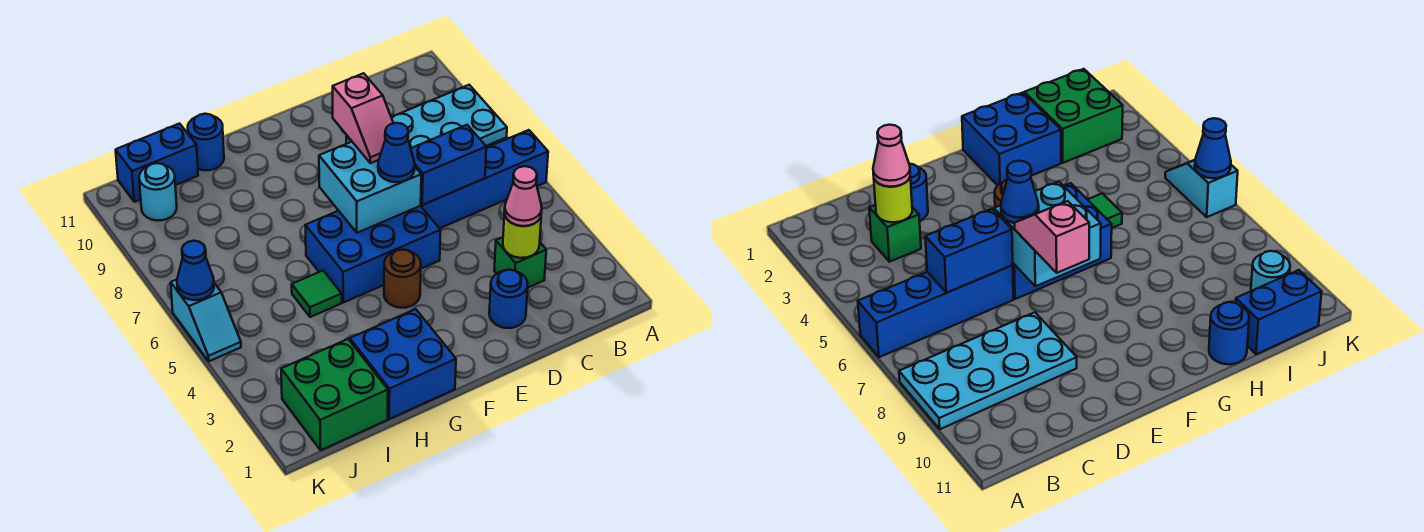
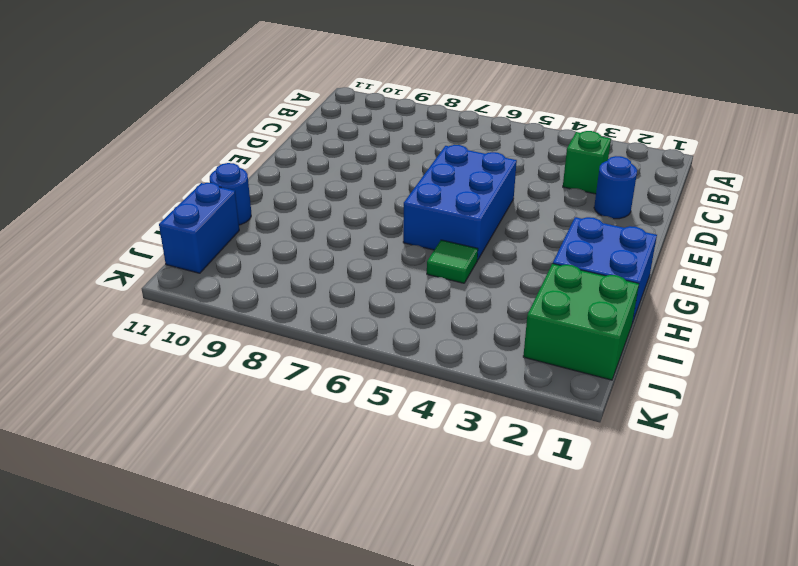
none -> blue brick A6:D6 level 1
none -> cyan plate A8:D9 level 1
none -> brown round brick F4 level 1

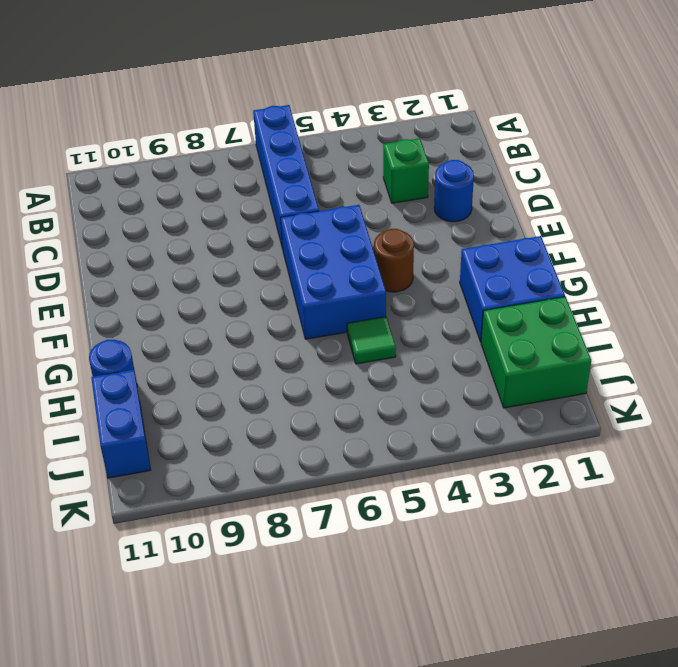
none -> cyan plate A8:D9 level 1
none -> cyan round brick J10 level 1
none -> cyan slope K5:K6 level 1 top 6

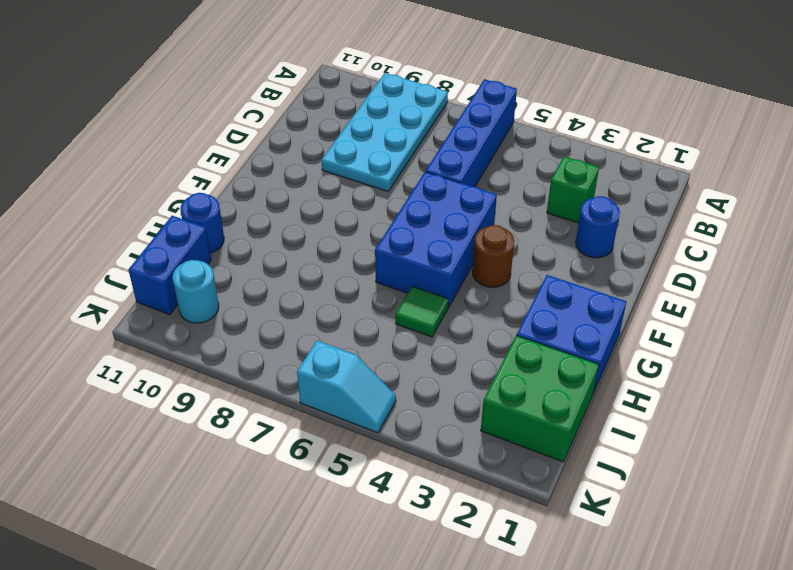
none -> lime round brick C3 level 2
none -> blue brick C6:D6 level 2
none -> cyan brick E6:F7 level 2

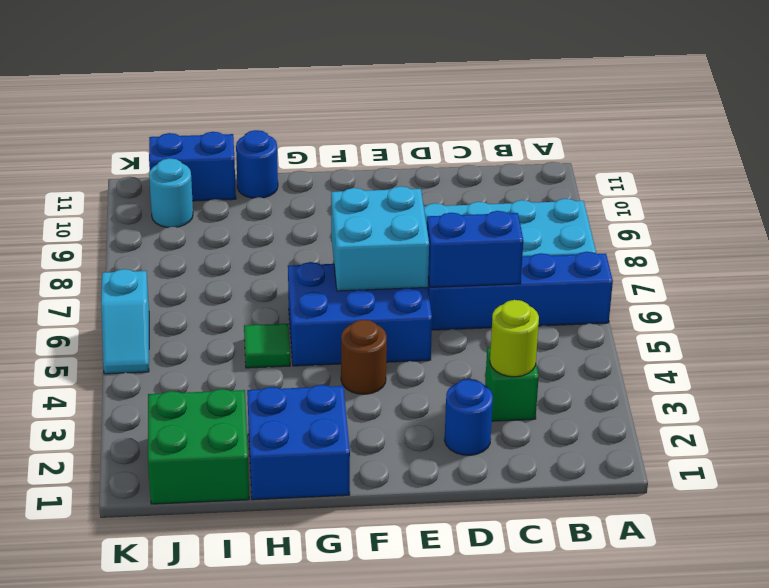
none -> blue cone K6 level 2
none -> pink cone C3 level 3
none -> blue cone E6 level 3

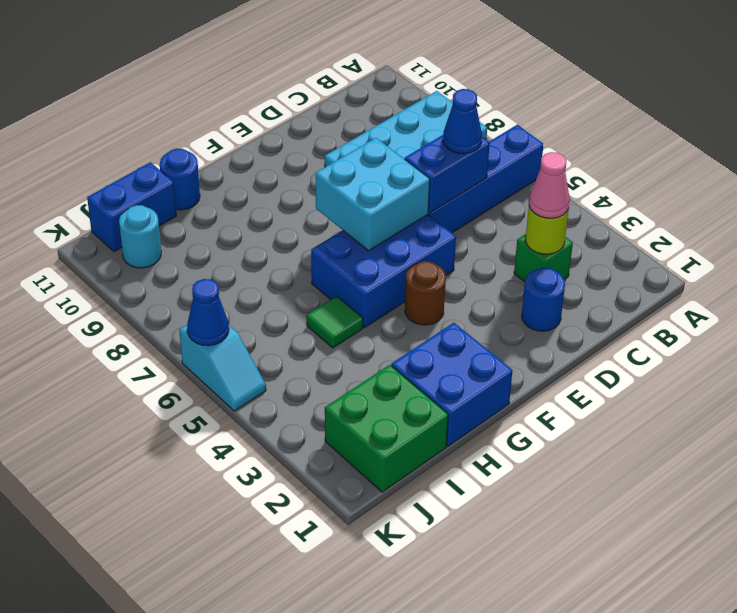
blue cone C6 level 3 -> blue cone E6 level 3
none -> pink slope E7:E8 level 3 top 8

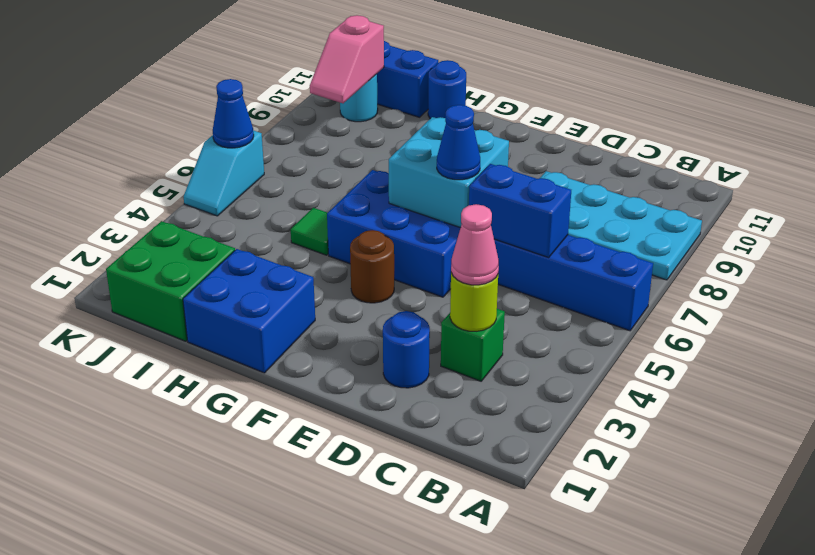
pink slope J9:J10 level 2 top 10 -> pink slope E7:E8 level 3 top 8

